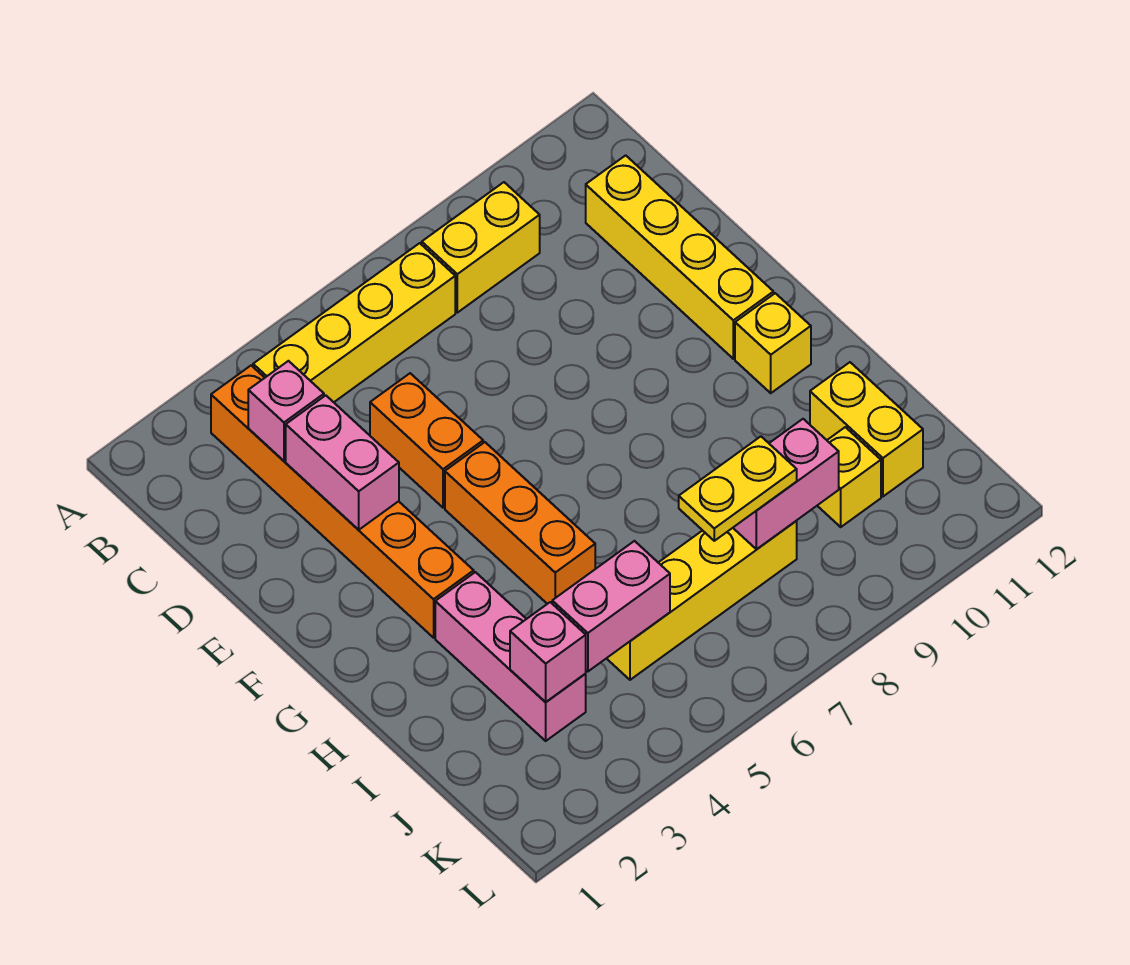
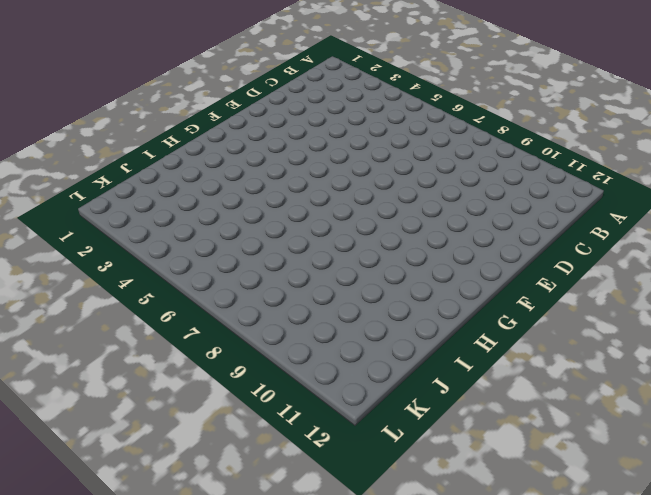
none -> orange brick B3:G3 level 1
none -> yellow brick B4:B7 level 1
none -> yellow brick B8:B9 level 1

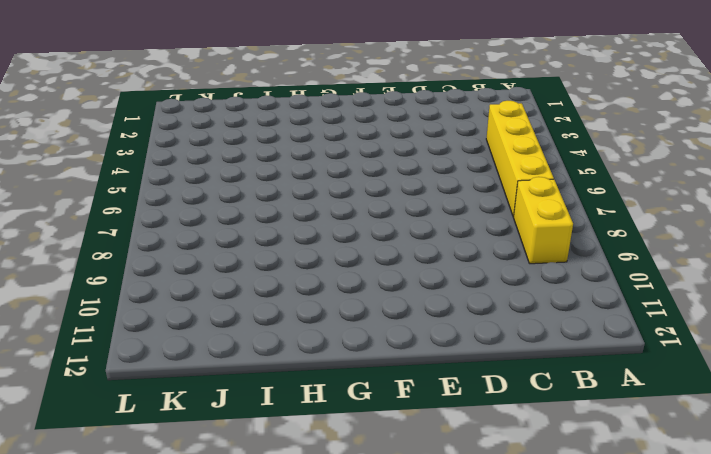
none -> orange brick B3:G3 level 1
none -> yellow brick C11:F11 level 1
none -> orange brick D5:E5 level 1

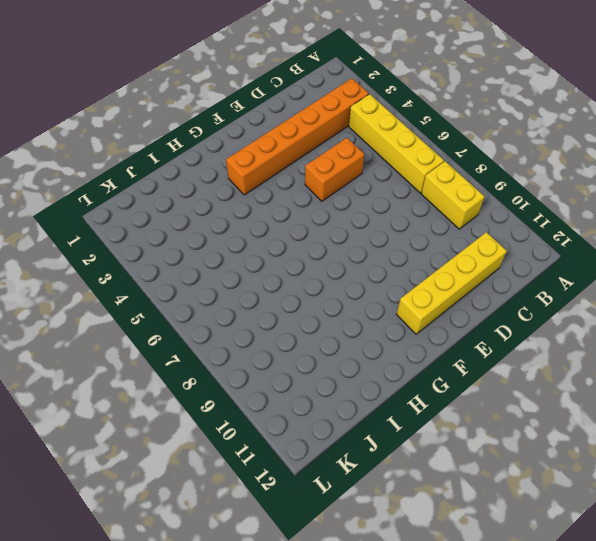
none -> orange brick F5:H5 level 1
none -> yellow brick G11 level 1
none -> pink brick H3:J3 level 1

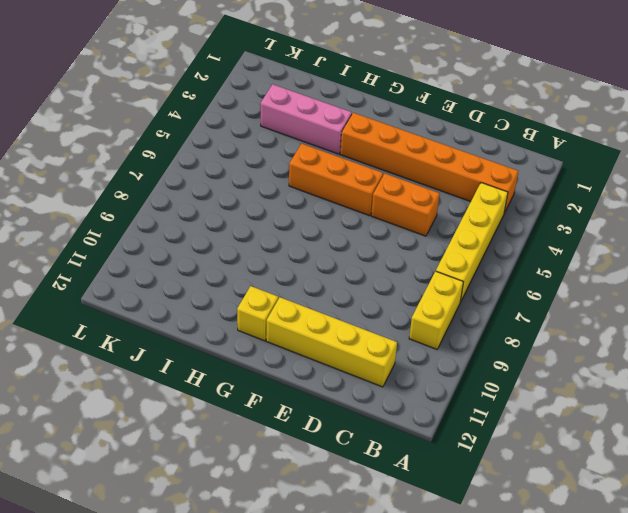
none -> yellow brick I11:J11 level 1
none -> yellow brick J5:J8 level 1
none -> yellow brick J10 level 1

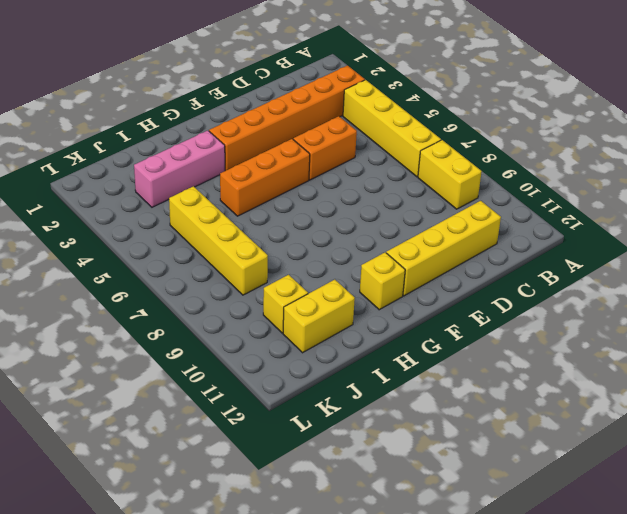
none -> pink brick C3 level 2
none -> pink brick D3:E3 level 2
none -> pink brick J3 level 2

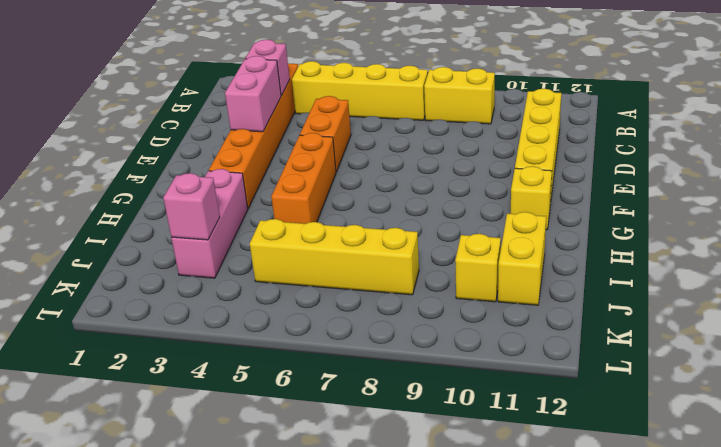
none -> pink brick J4:J5 level 2
none -> pink brick J8:J9 level 2
none -> yellow plate J7:J8 level 3

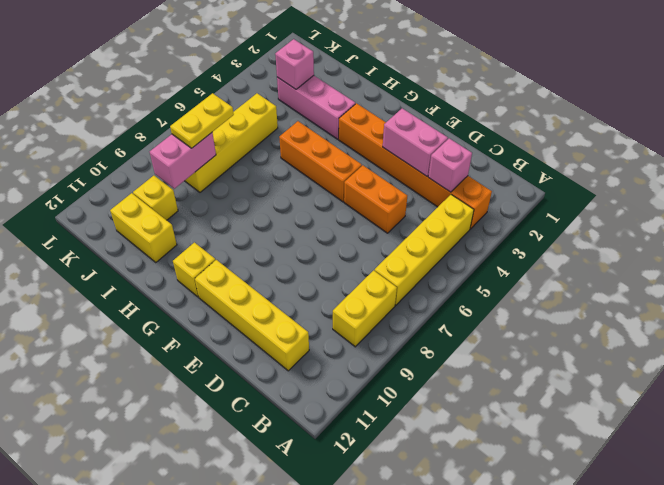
none -> pink brick J4:J5 level 2

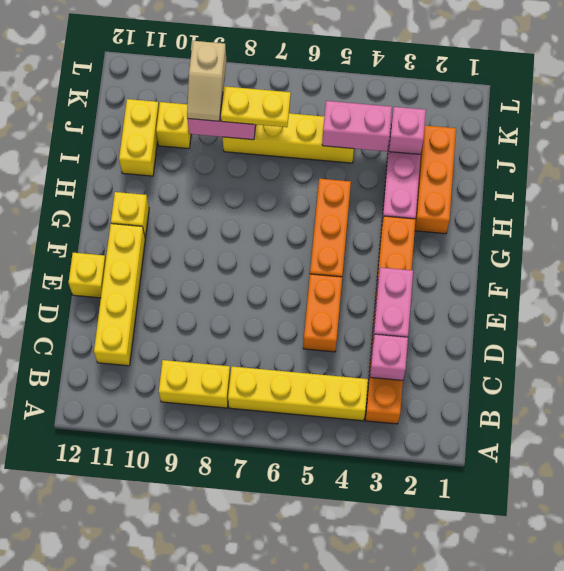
yellow brick E12 level 1 -> none
orange brick H2:J2 level 1 -> none
tan slope J9:K9 level 3 top K -> none

